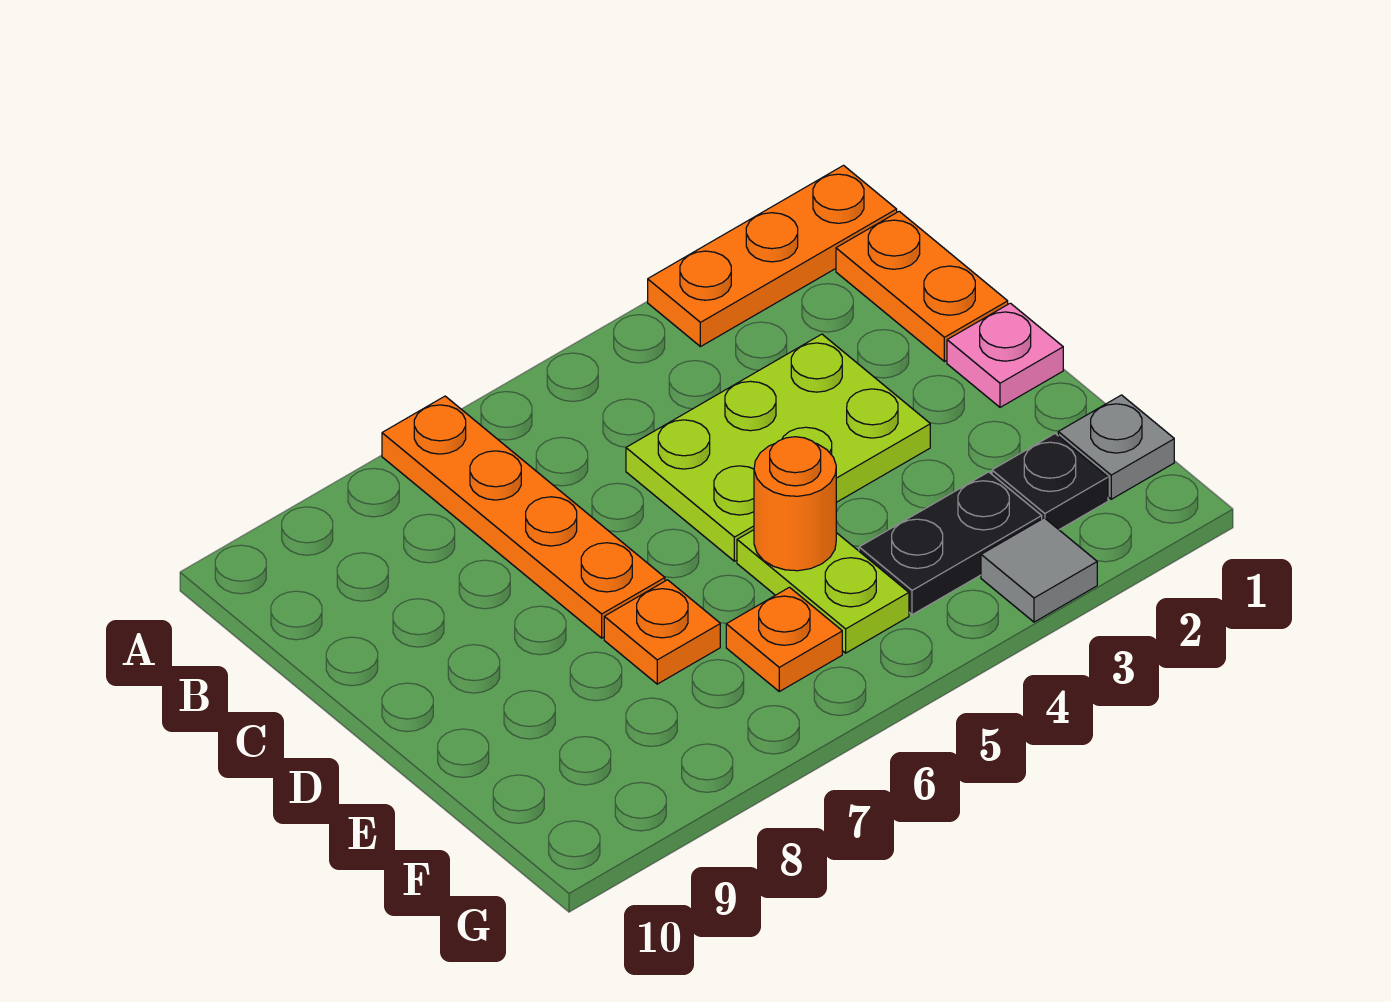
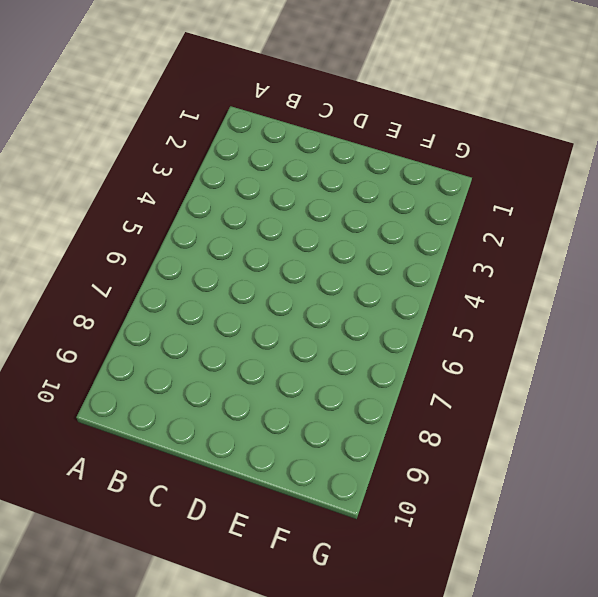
none -> orange plate A1:A3 level 1
none -> orange plate A7:D7 level 1
none -> orange plate B1:C1 level 1

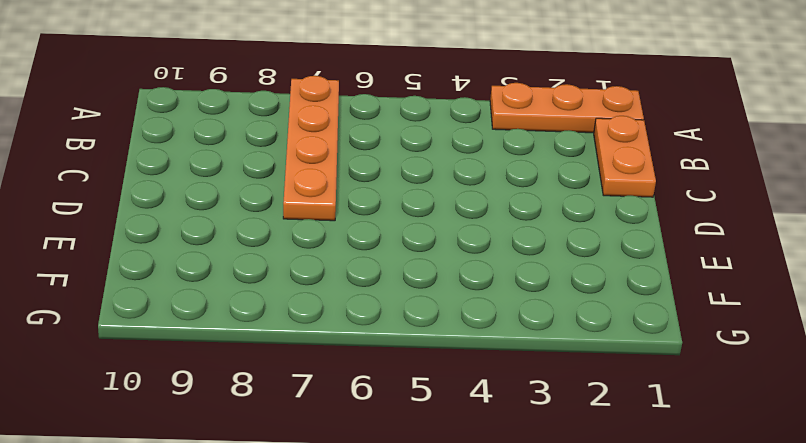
none -> lime plate C3:D5 level 1
none -> pink plate D1 level 1
none -> lime plate E5:F5 level 1

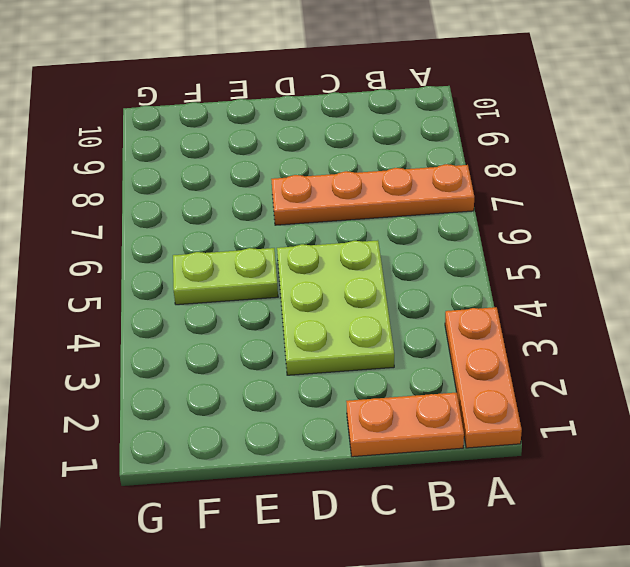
none -> pink plate D1 level 1
none -> orange plate E7 level 1
none -> grey plate F1 level 1

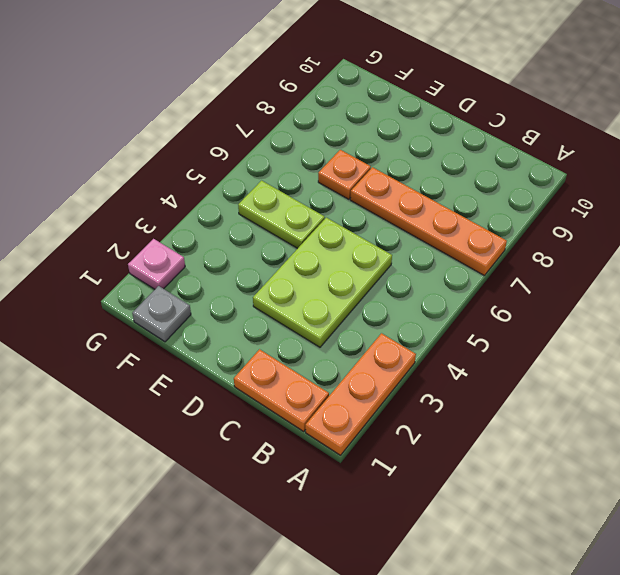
pink plate G2 level 1 -> pink plate D1 level 1
none -> black plate F2 level 1
none -> black plate F3:F4 level 1
none -> orange plate F6 level 1

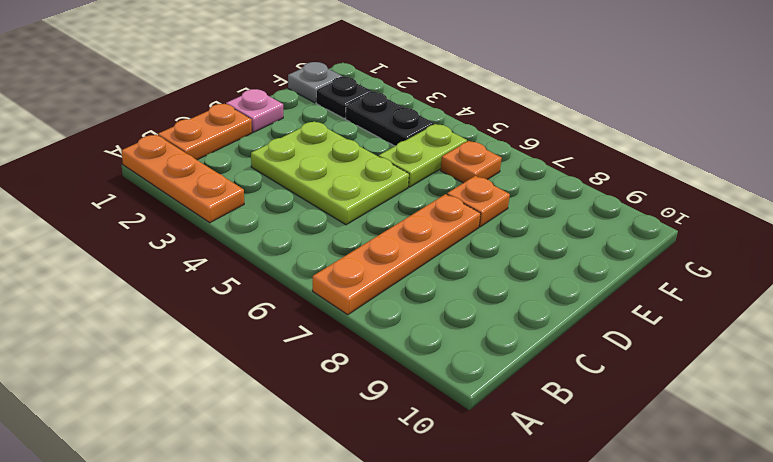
none -> grey tile G3 level 1
none -> orange round brick E5 level 2

